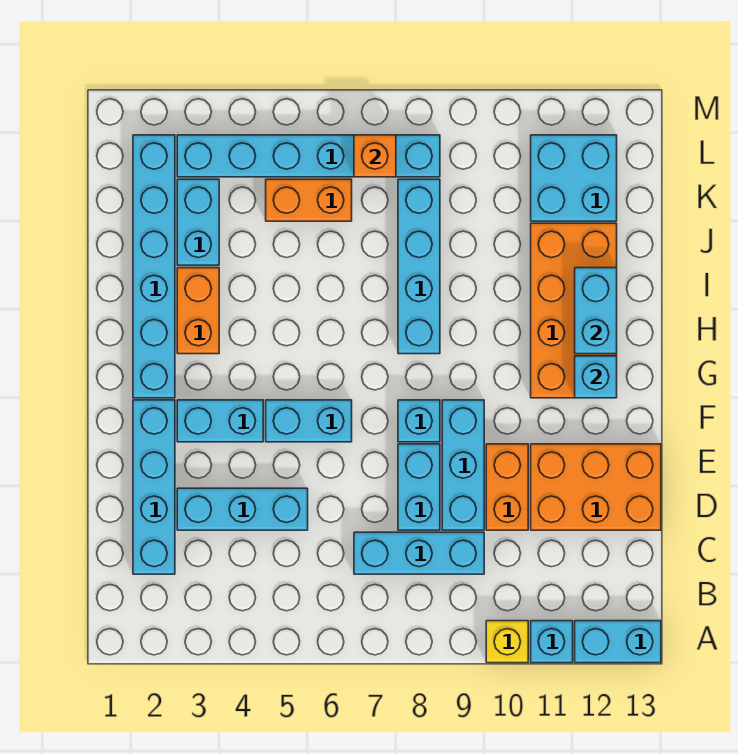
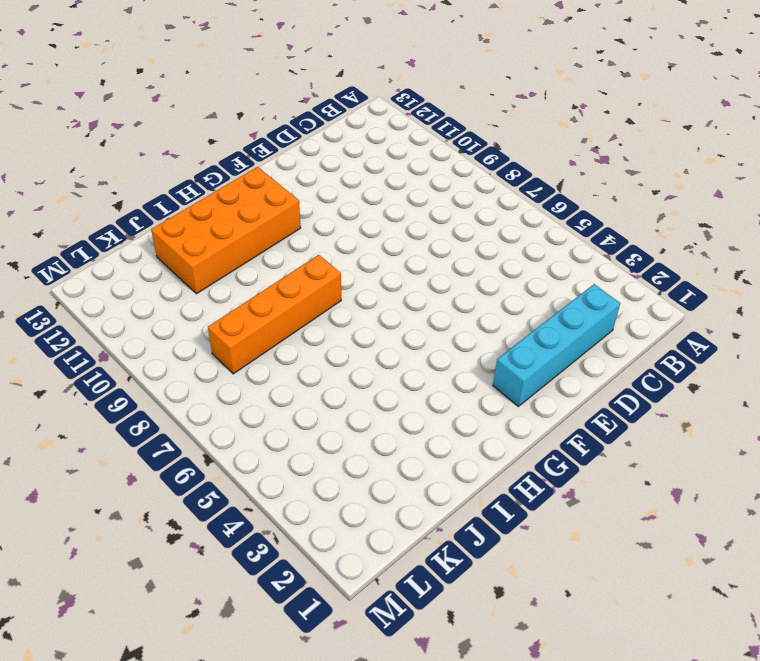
orange brick H8:K8 level 1 -> cyan brick H8:K8 level 1
none -> yellow brick A10 level 1
none -> cyan brick A11 level 1
none -> cyan brick A12:A13 level 1

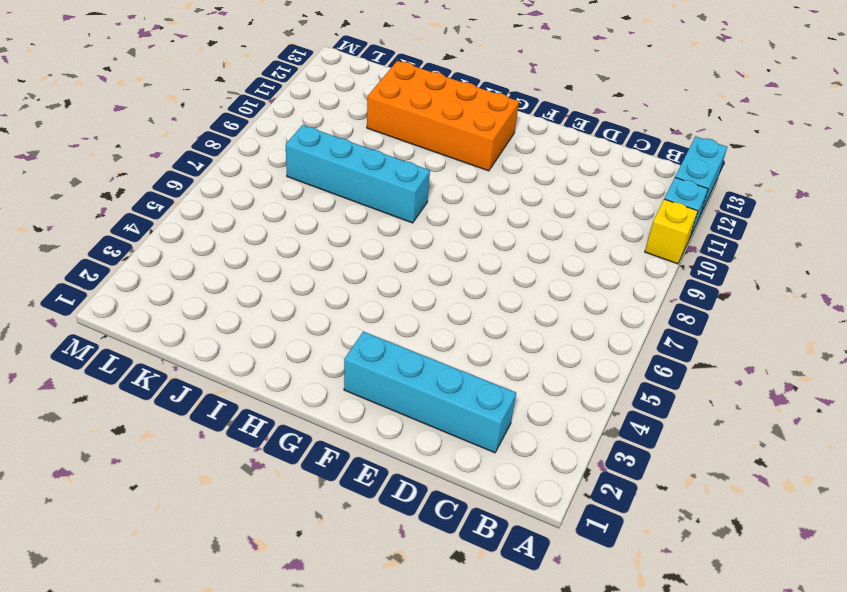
none -> cyan brick C7:C9 level 1
none -> cyan brick D3:D5 level 1
none -> cyan brick D8:E8 level 1

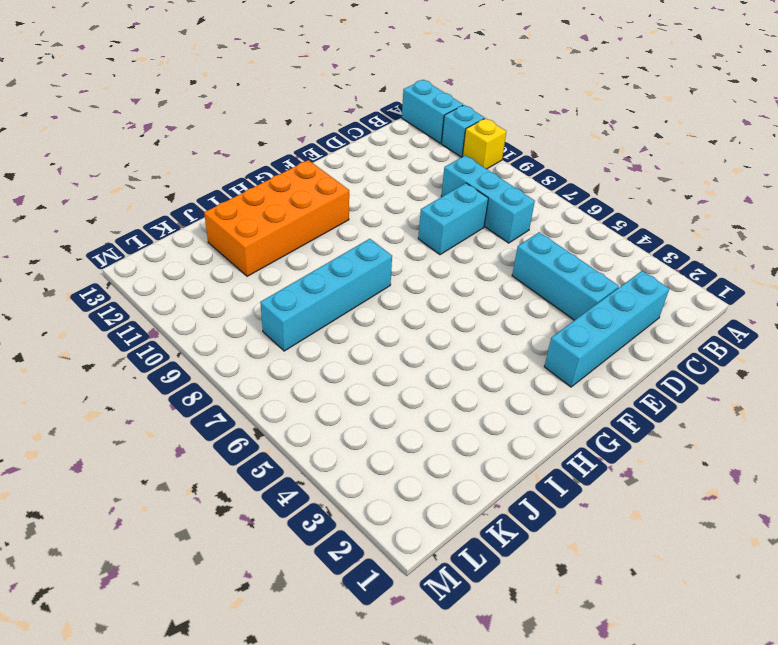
none -> cyan brick D9:F9 level 1
none -> orange brick D10:E10 level 1
none -> orange brick D11:E13 level 1

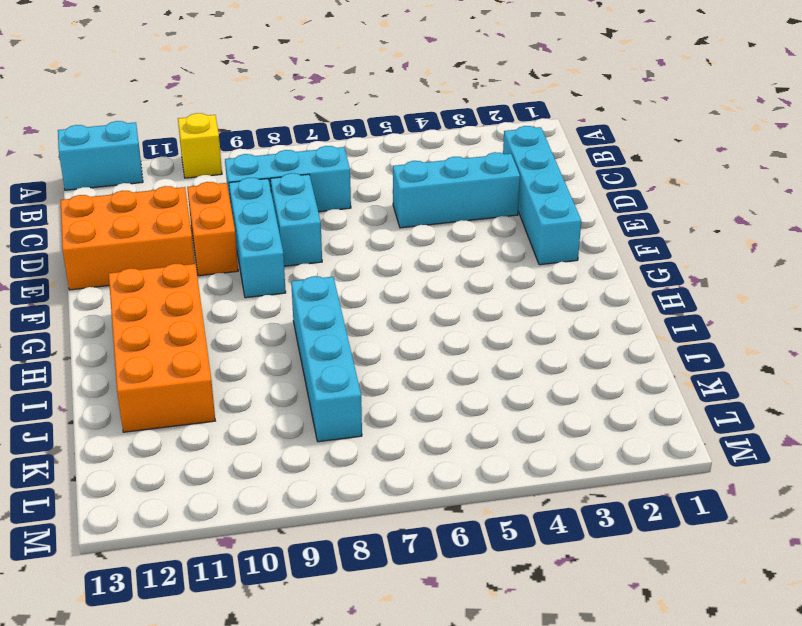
none -> cyan brick A11 level 1
none -> cyan brick F3:F4 level 1
none -> cyan brick F5:F6 level 1

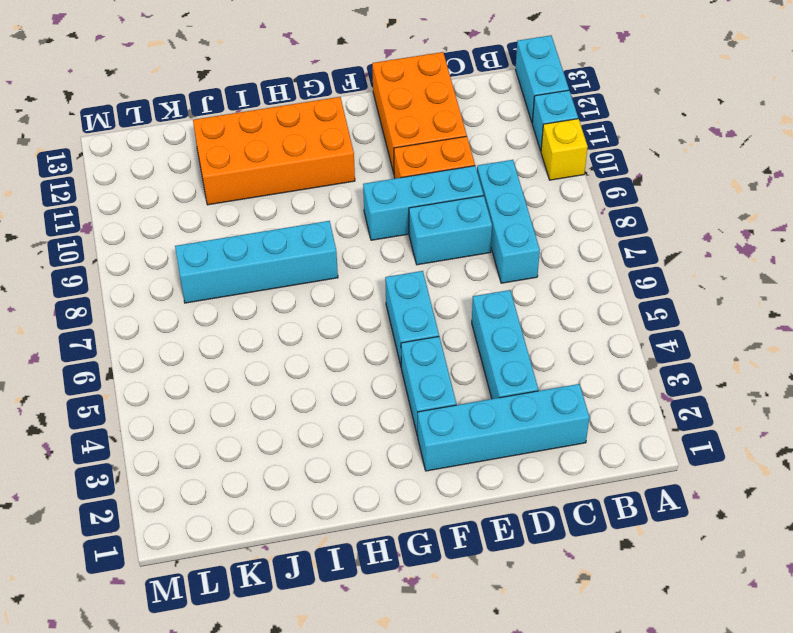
none -> cyan brick F8 level 1
none -> cyan brick G2:L2 level 1
none -> orange brick H3:I3 level 1

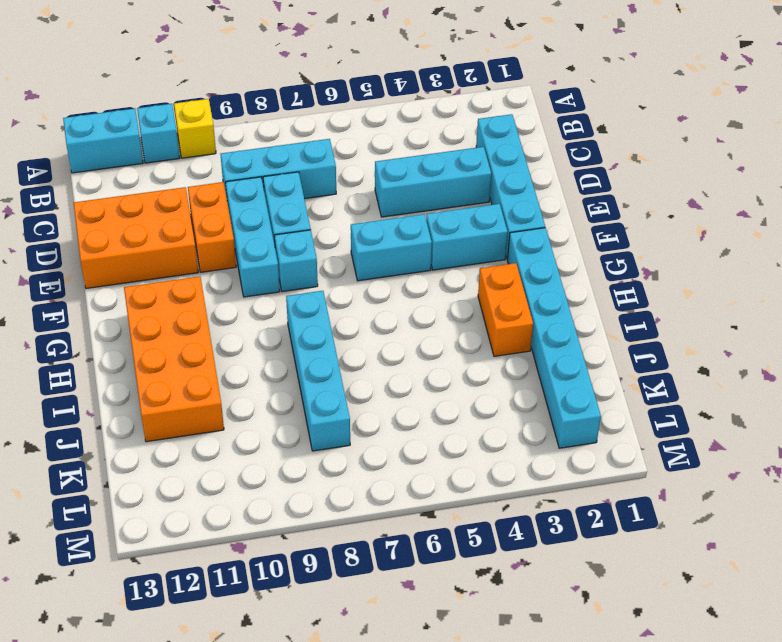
none -> cyan brick J3:K3 level 1
none -> orange brick K5:K6 level 1
none -> cyan brick K11:L12 level 1

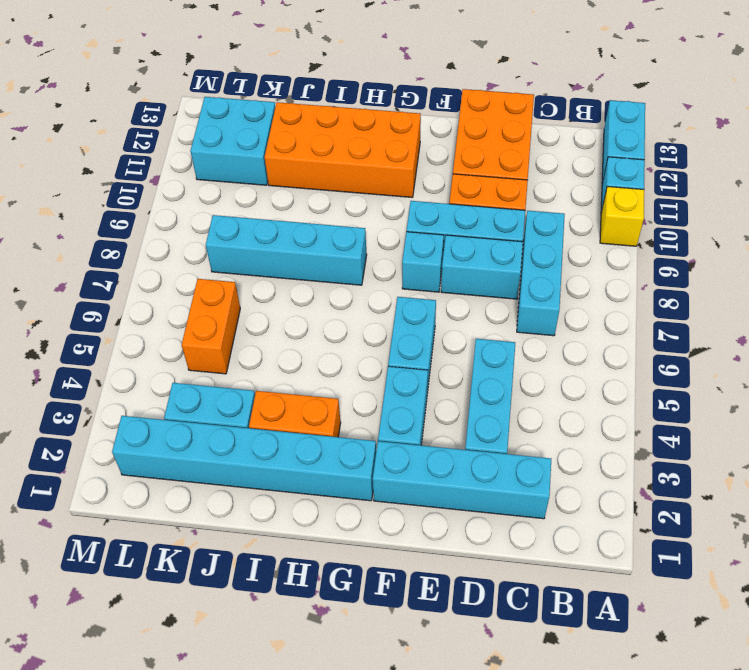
none -> cyan brick L3:L8 level 1
none -> cyan brick G12 level 2
none -> cyan brick H12:I12 level 2

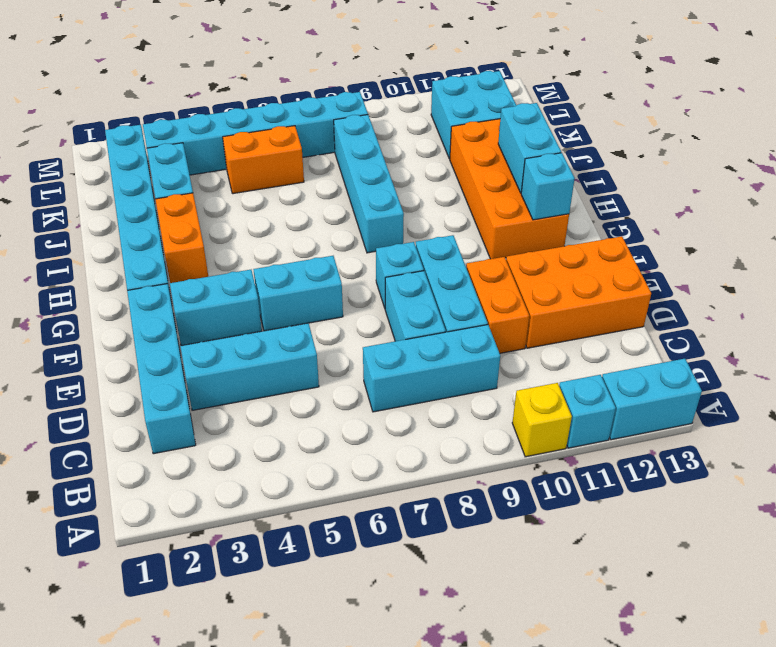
none -> orange brick L7 level 2

